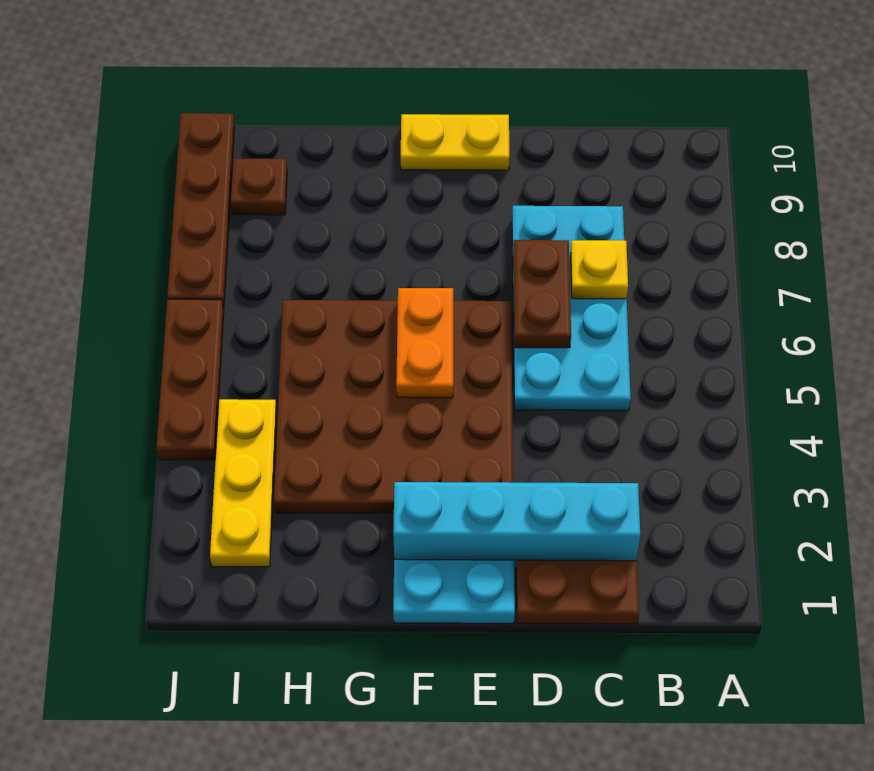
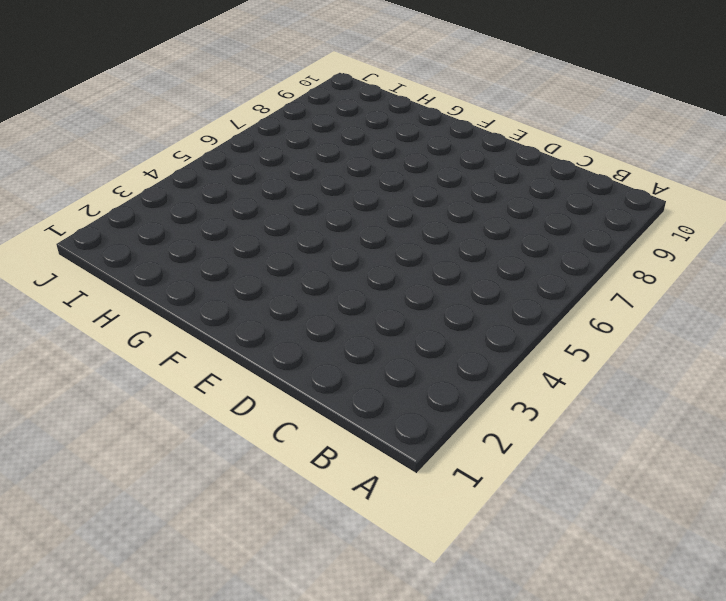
none -> brown plate C1:D1 level 1
none -> cyan brick C2:F2 level 1
none -> cyan plate C5:D8 level 1

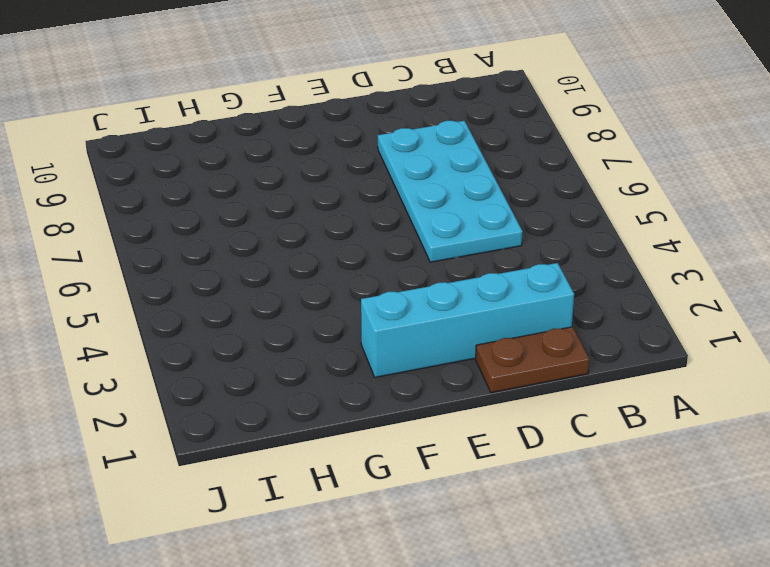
none -> cyan plate E1:F1 level 1
none -> brown plate E3:H6 level 1
none -> yellow plate E10:F10 level 1

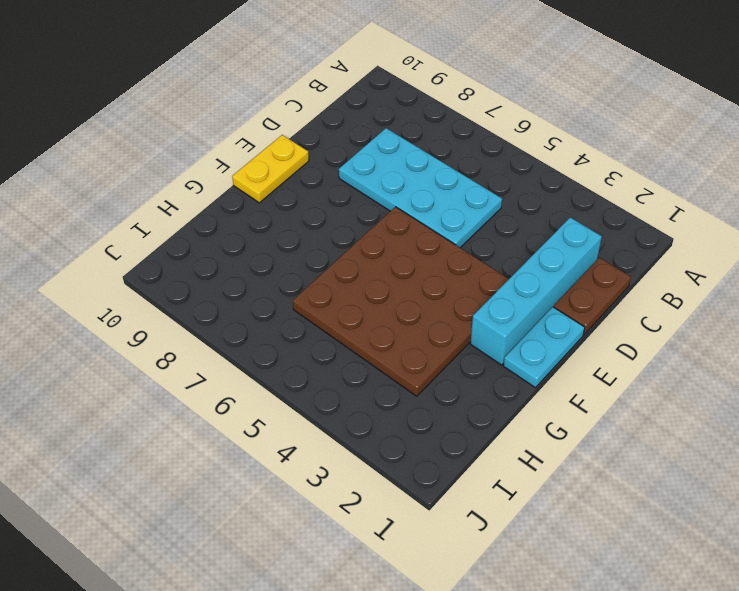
none -> yellow plate I2:I4 level 1
none -> brown plate I9 level 1
none -> brown plate J4:J6 level 1

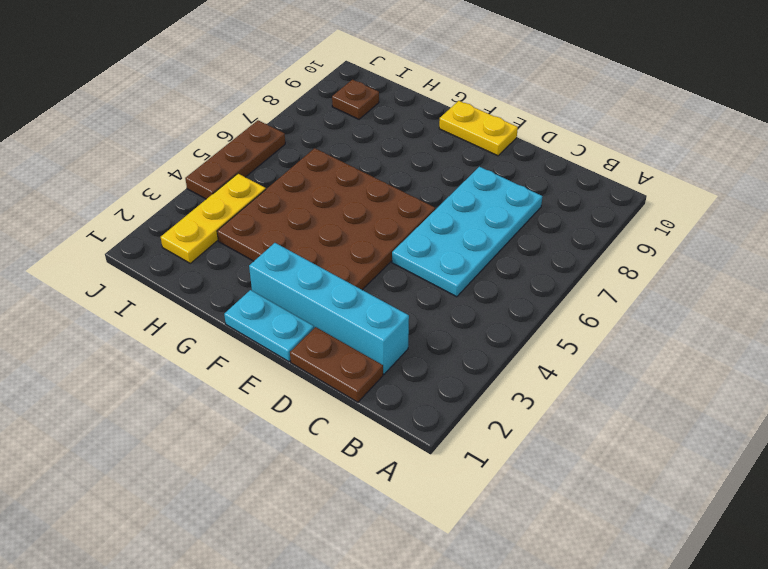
none -> brown plate J7:J10 level 1
none -> yellow plate C7 level 2
none -> brown plate D6:D7 level 2

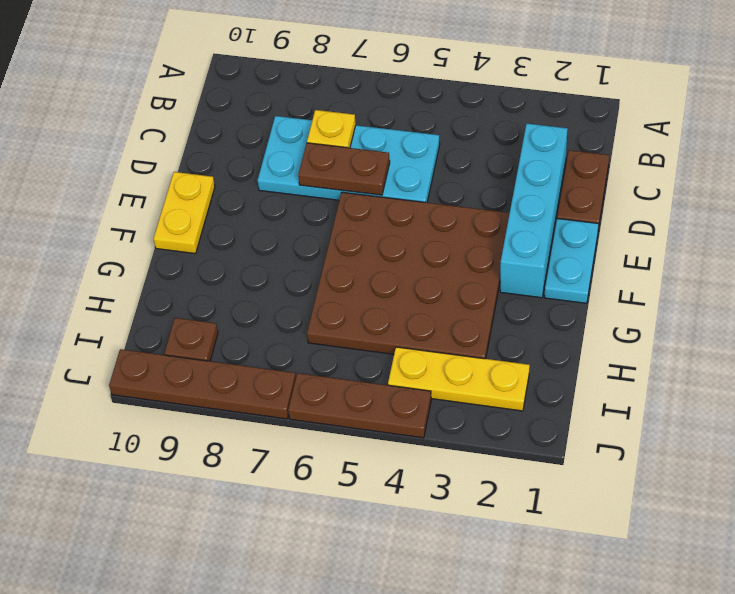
none -> orange plate F5:F6 level 2

